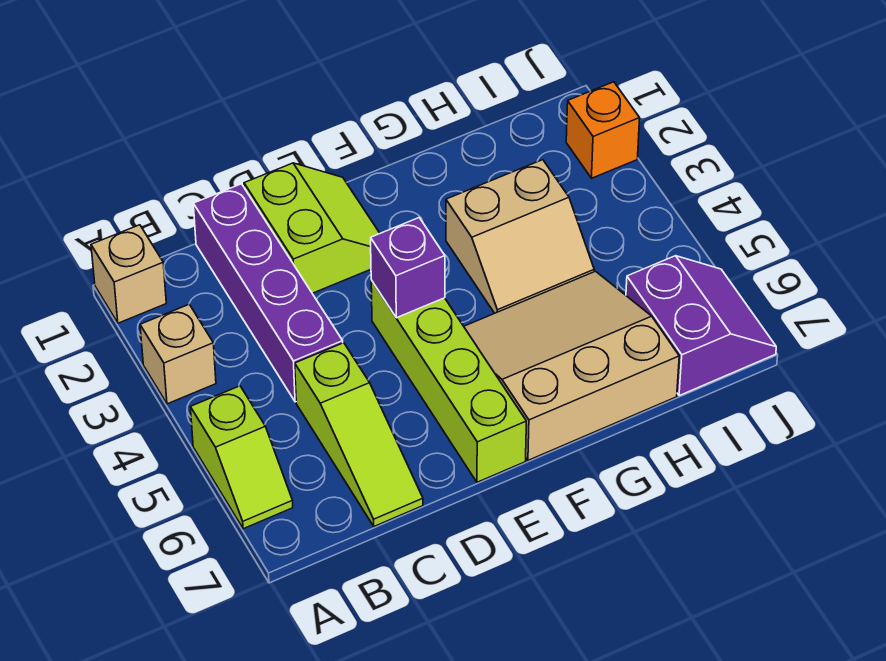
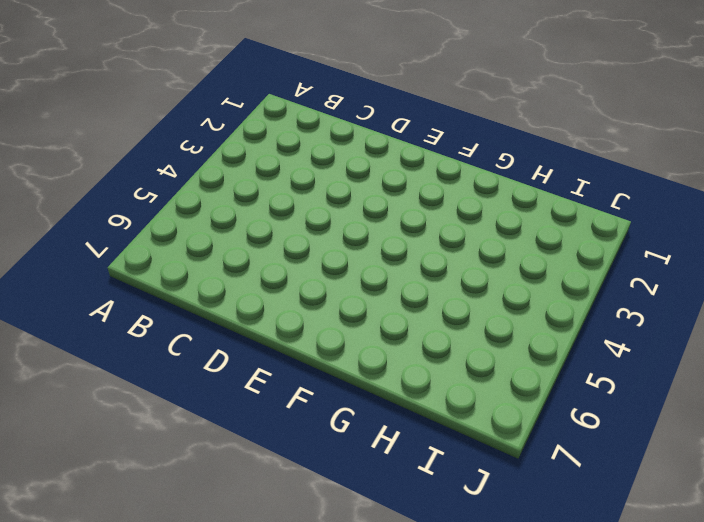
none -> tan brick A1 level 1
none -> tan brick A3 level 1
none -> lime slope A5:A6 level 1 top 5

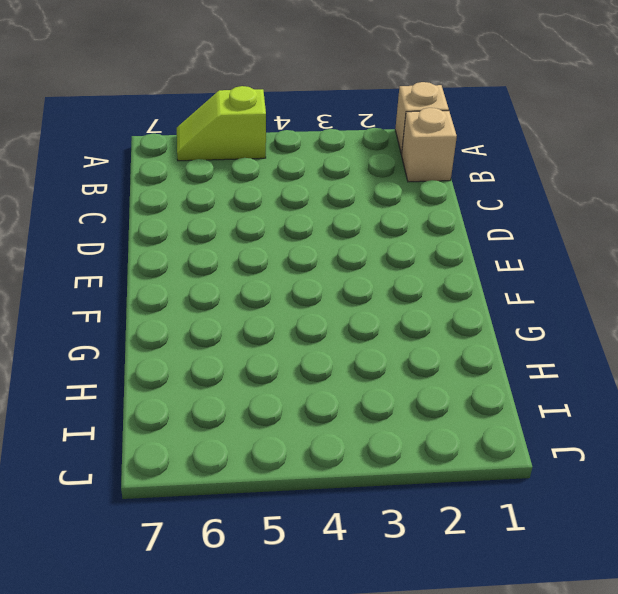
tan brick B1 level 1 -> tan brick A3 level 1
none -> purple brick C1:C4 level 1
none -> lime slope C5:C7 level 1 top 5
none -> lime slope D1:E2 level 1 top D

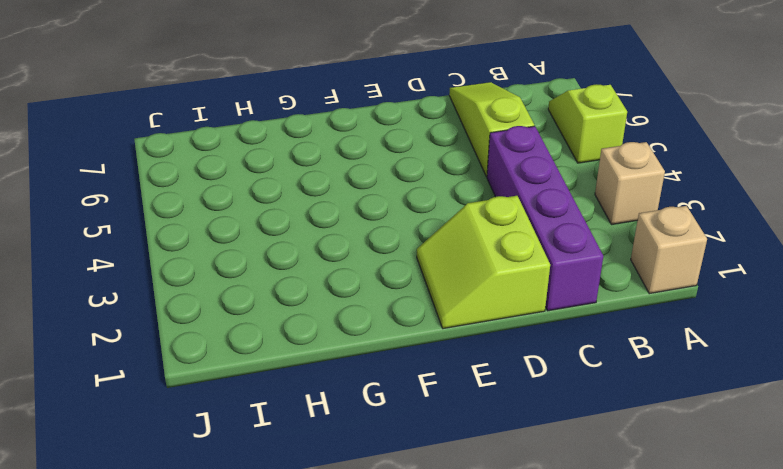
none -> lime brick E4:E7 level 1
none -> tan slope F5:H7 level 1 top 7
none -> tan slope G3:H4 level 1 top 3

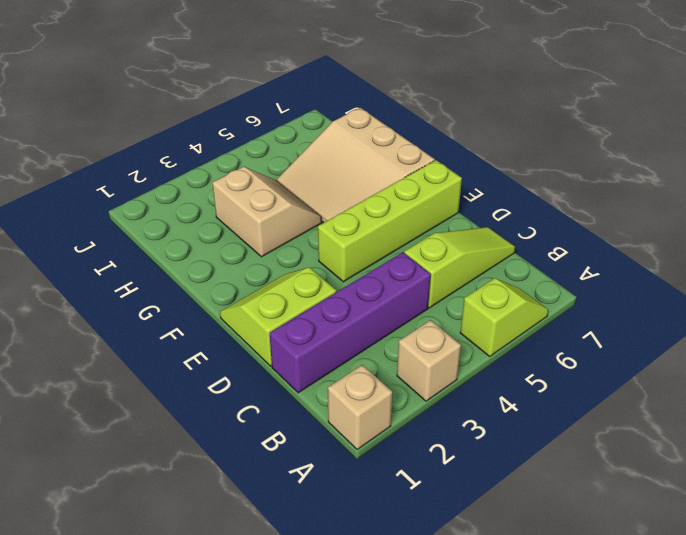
none -> purple slope I6:J7 level 1 top I
none -> orange brick J2 level 1
none -> purple brick E4 level 2

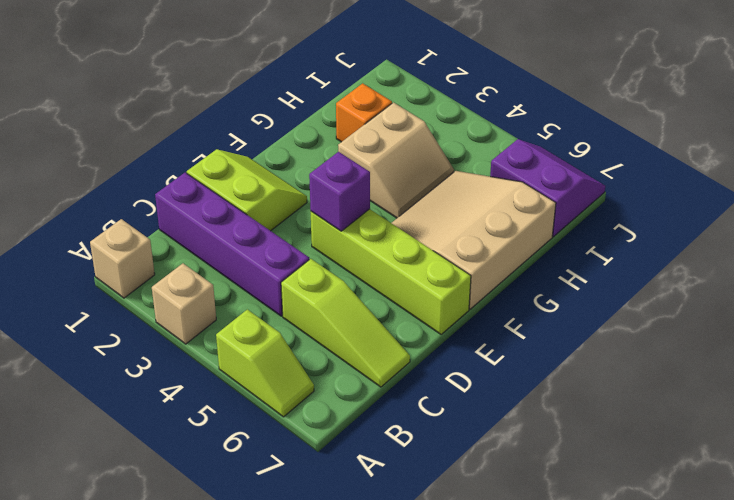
orange brick H2 level 1 -> orange brick J2 level 1

